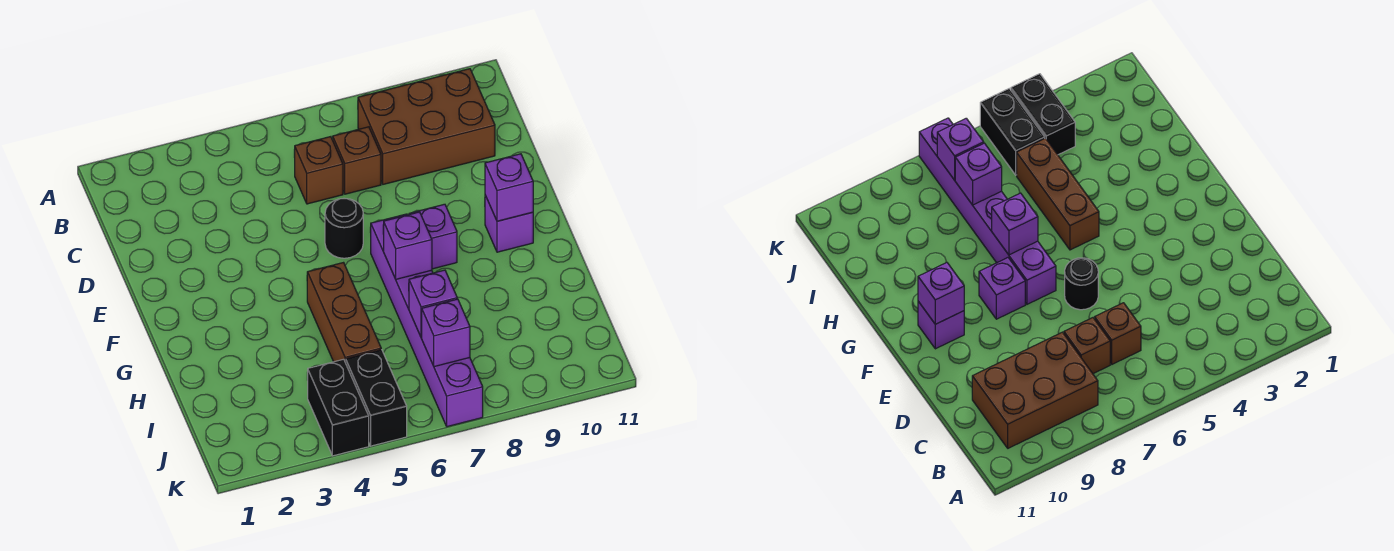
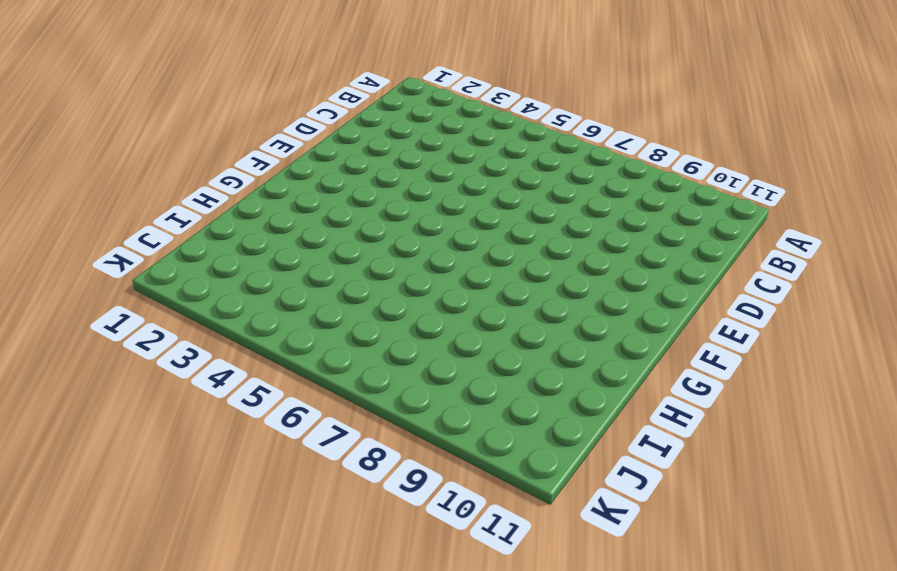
none -> brown brick B8:C10 level 1
none -> brown brick C6 level 1
none -> brown brick C7 level 1

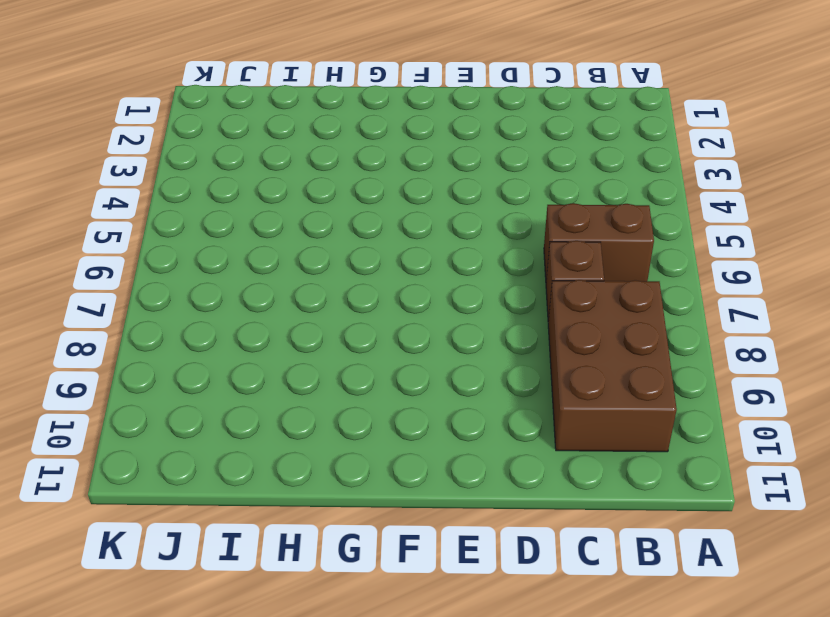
brown brick B6:C6 level 1 -> brown brick C6 level 1
none -> black round brick E6 level 1
none -> purple brick F7:K7 level 1
none -> purple brick F8 level 1

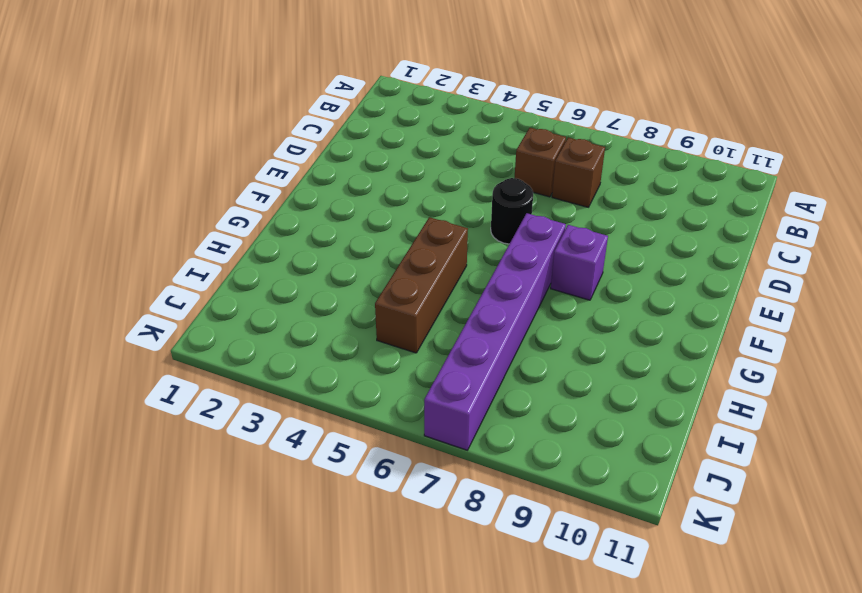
none -> brown brick B8:C10 level 1
none -> purple brick F10 level 1
none -> black brick J4:K4 level 1

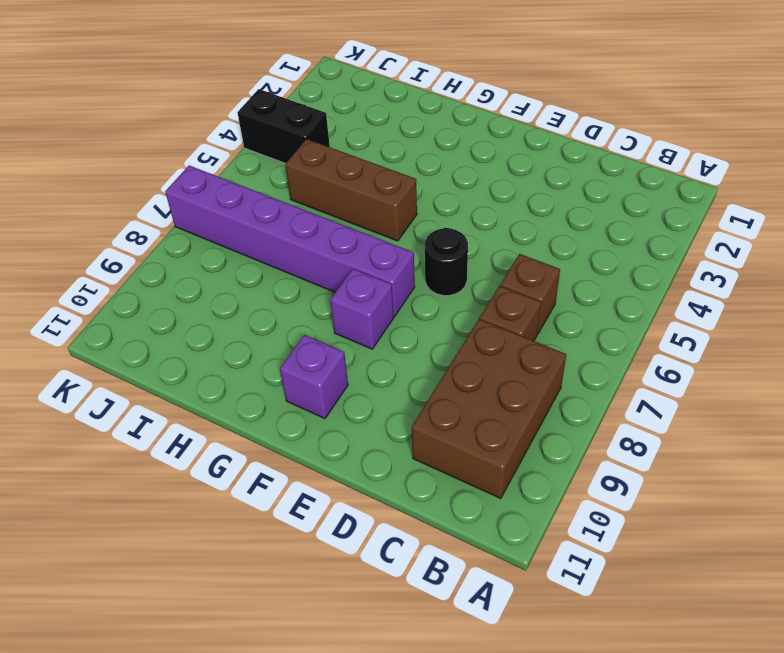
none -> black brick J5:K5 level 1
none -> purple brick F10 level 2
none -> purple brick G7 level 2

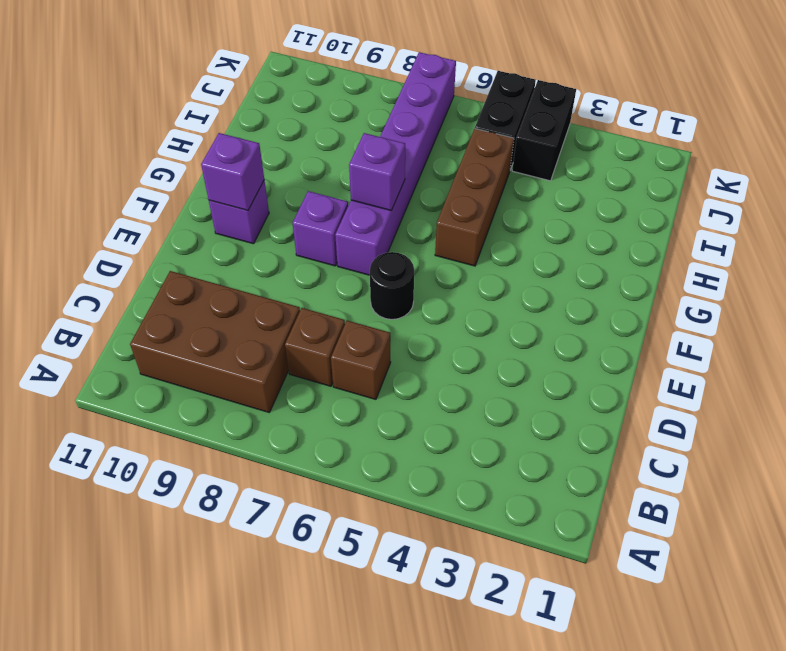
none -> purple brick I7 level 2
none -> purple brick J7 level 2

